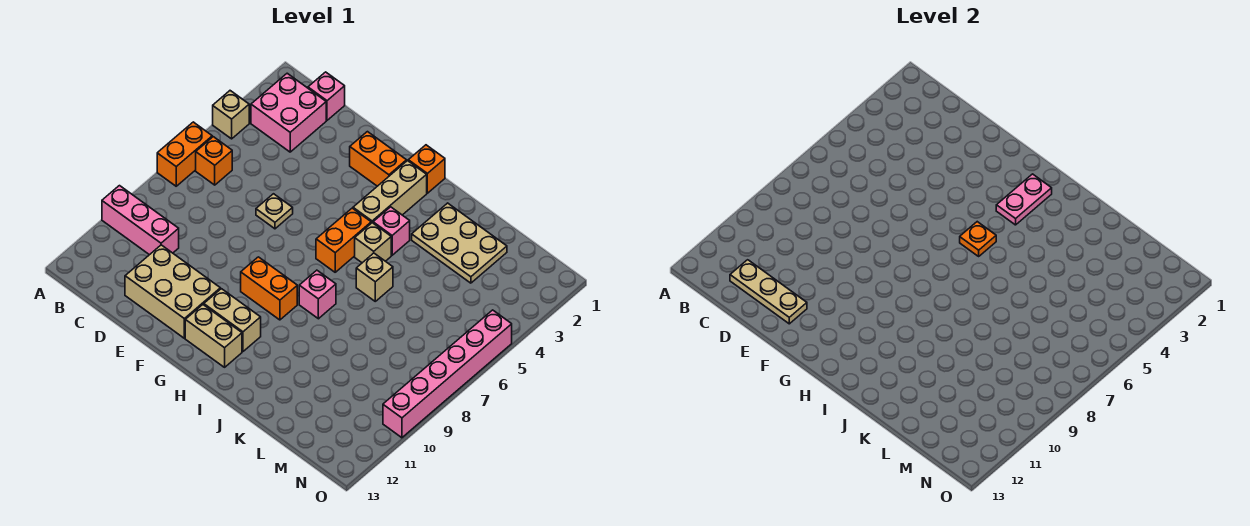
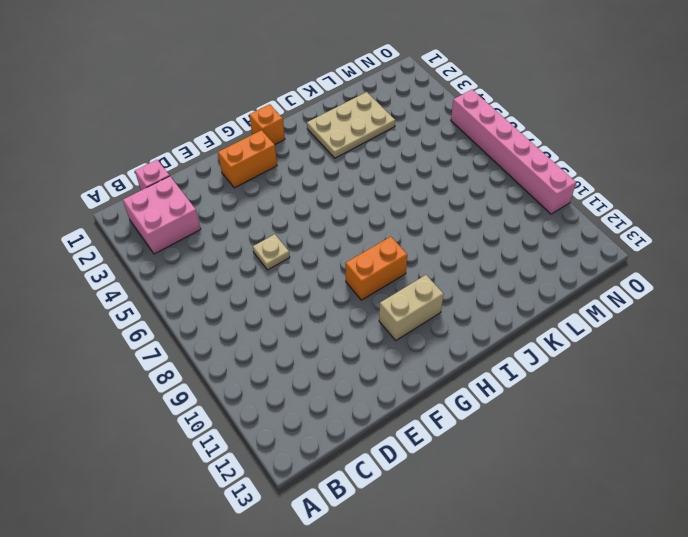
none -> tan brick A4 level 1
none -> orange brick A6:A7 level 1
none -> pink brick A10:C10 level 1

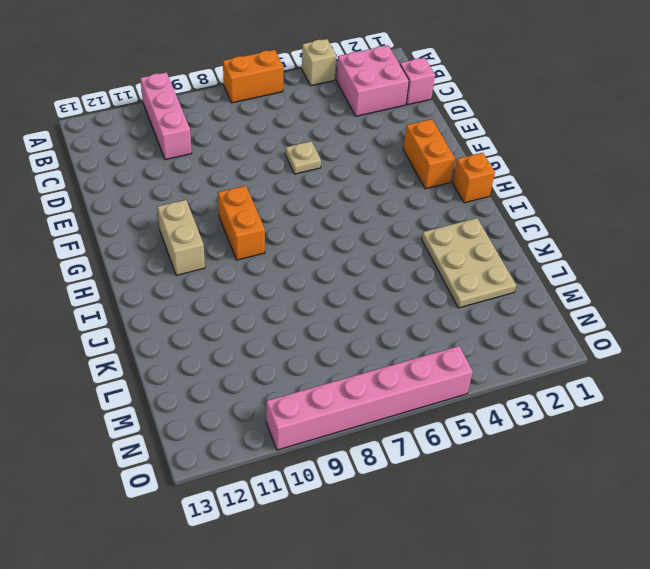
none -> orange brick B6 level 1
none -> tan brick D11:F12 level 1
none -> tan brick G12:H12 level 1

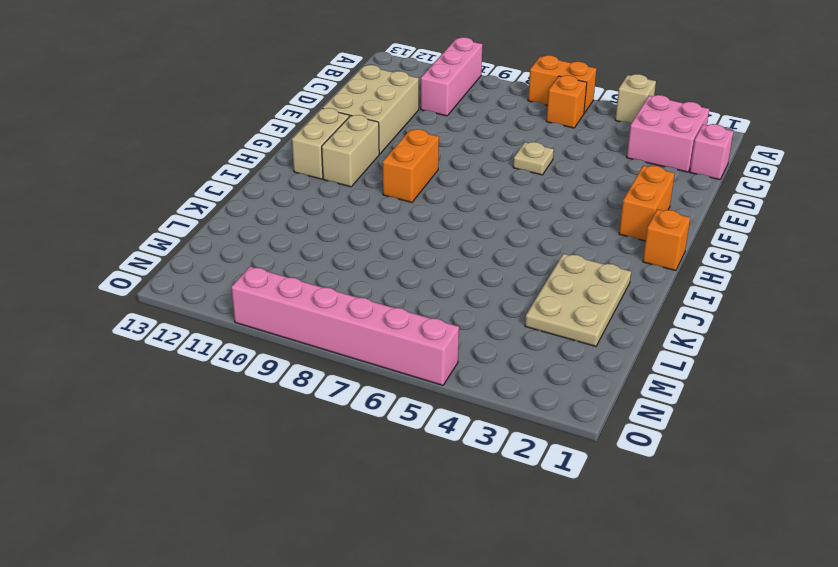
none -> tan brick H2:H4 level 1
none -> orange brick H5:H6 level 1
none -> pink brick I4 level 1

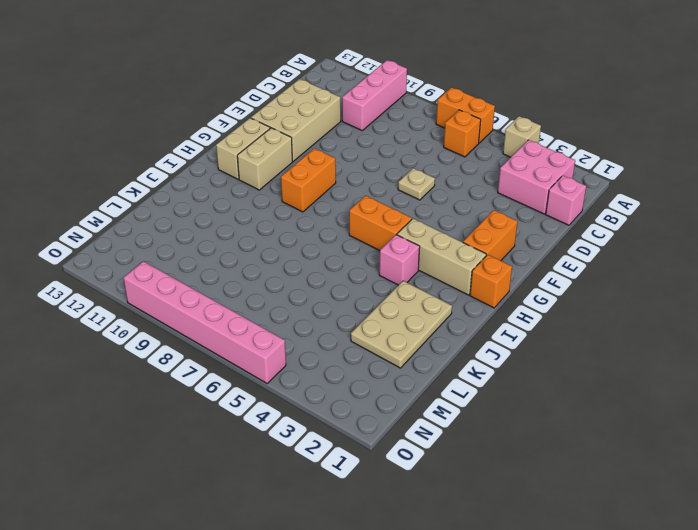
none -> tan brick I5 level 1
none -> pink brick I8 level 1
none -> tan brick J6 level 1

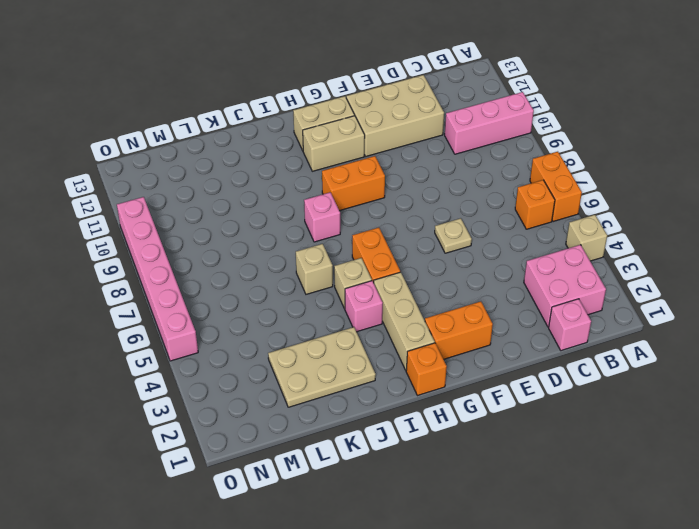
none -> tan plate C12:E12 level 2
none -> pink plate H2:H3 level 2
none -> orange plate H5 level 2

